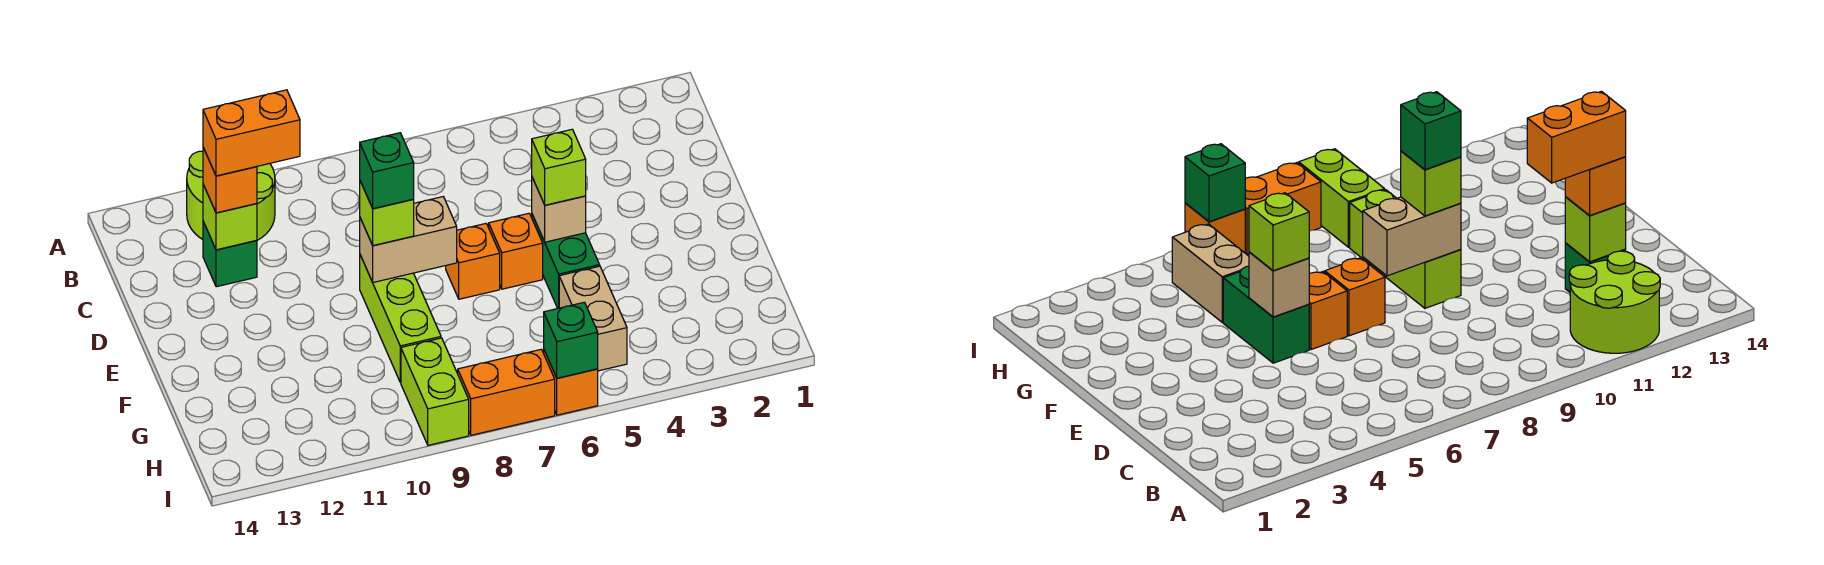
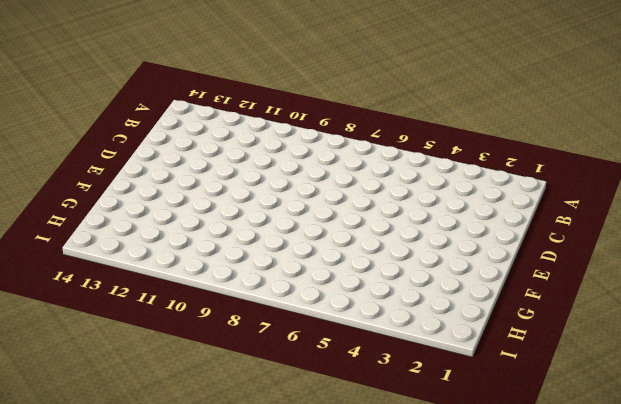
none -> lime round brick A11:B12 level 1
none -> green brick C12 level 1
none -> green brick E5:F5 level 1

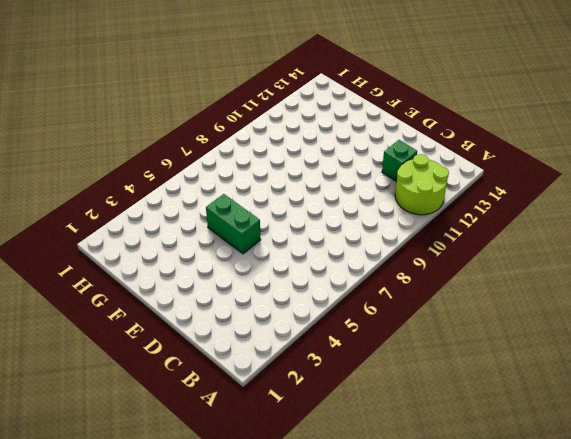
none -> orange brick E6 level 1
none -> orange brick E7 level 1
none -> lime brick E9:G9 level 1

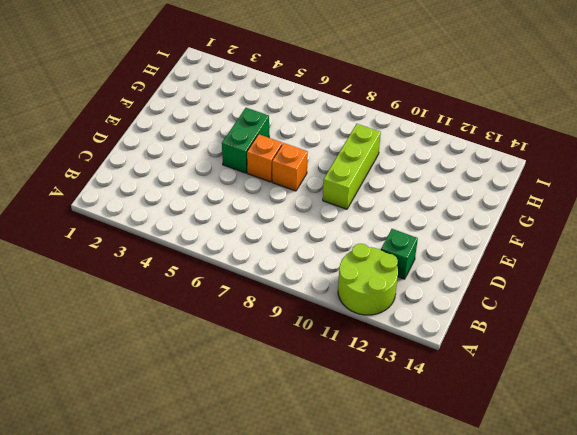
none -> tan brick G5:H5 level 1
none -> lime brick H9:I9 level 1
none -> orange brick I6 level 1

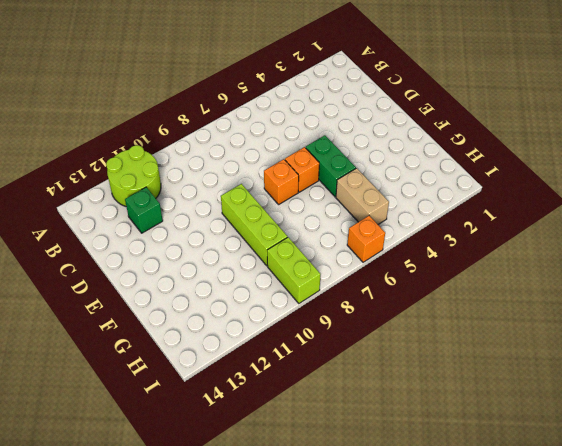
none -> orange brick I7:I8 level 1
none -> lime brick C12 level 2
none -> tan brick E5 level 2

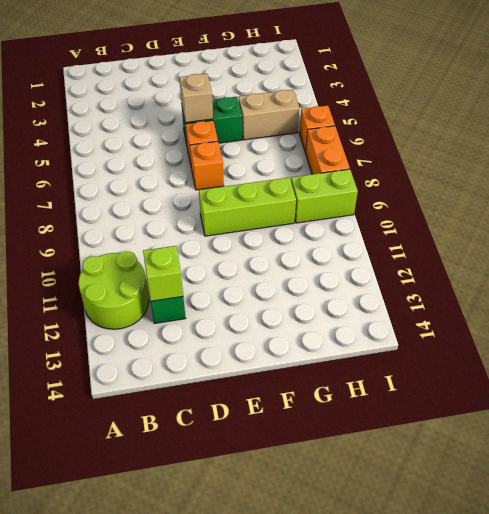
none -> tan brick E8:E9 level 2
none -> green brick I6 level 2
none -> orange brick C12 level 3

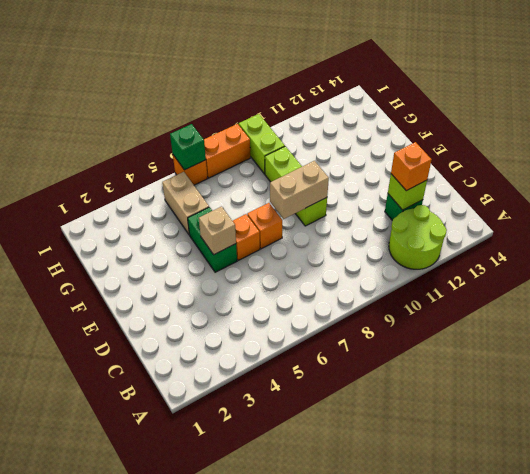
none -> lime brick E5 level 3
none -> lime brick E9 level 3
none -> orange brick C11:C12 level 4

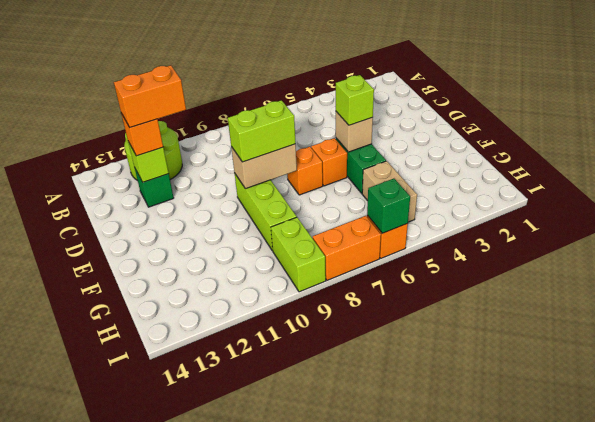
lime brick E8:E9 level 3 -> lime brick E9 level 3
none -> green brick E9 level 4

